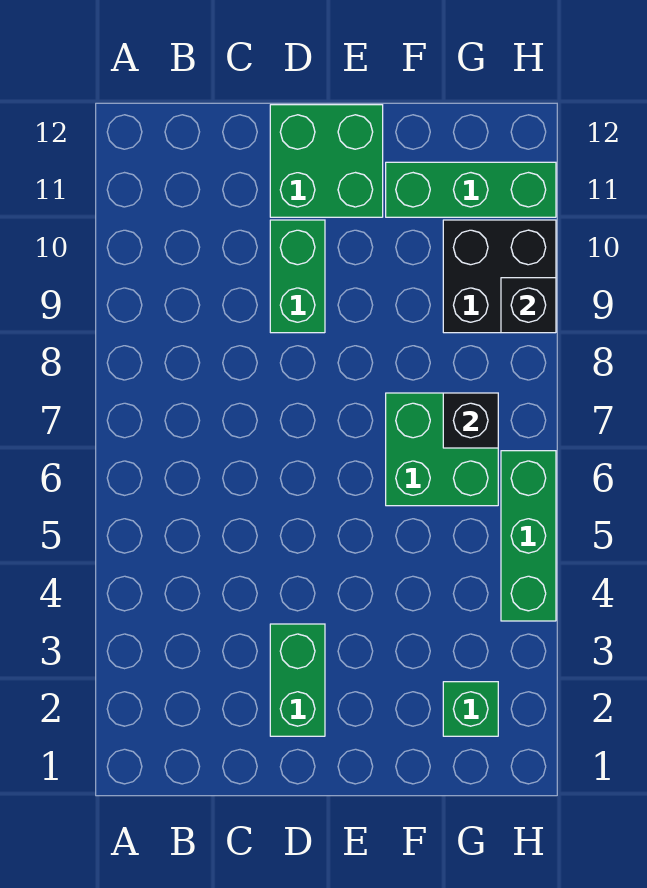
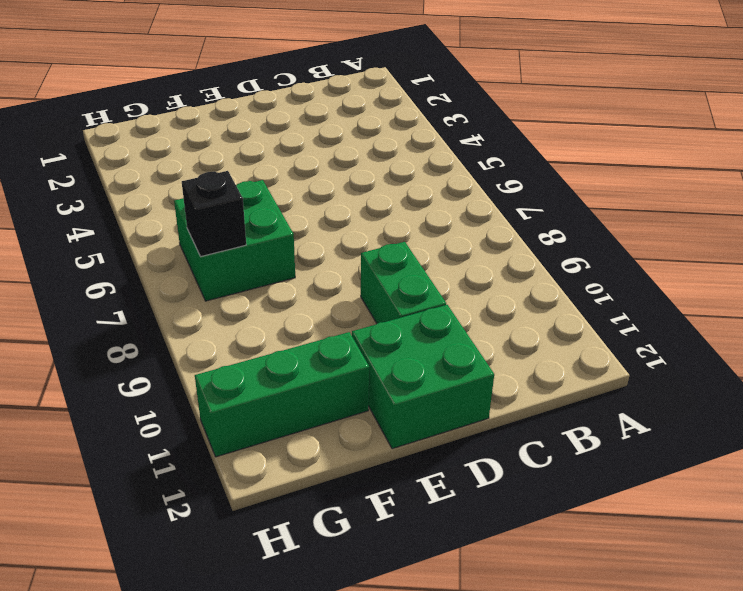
none -> green brick D2:D3 level 1
none -> green brick G2 level 1

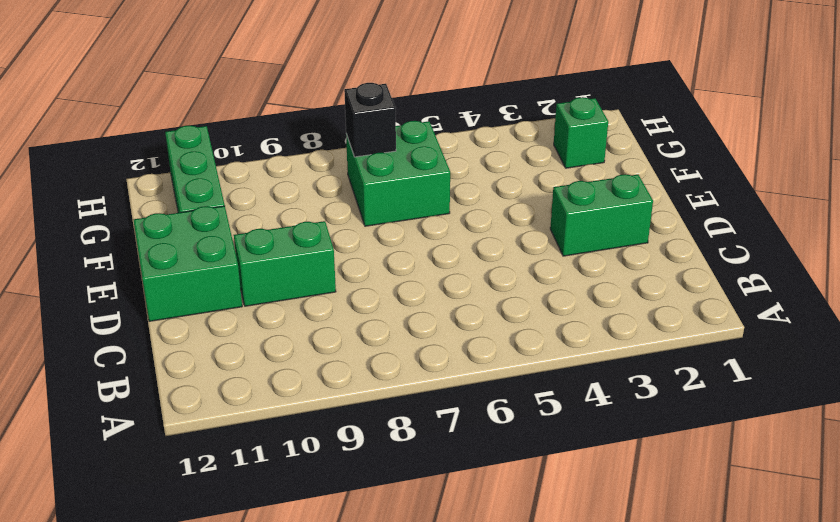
none -> black brick G9:H10 level 1
none -> green brick H4:H6 level 1

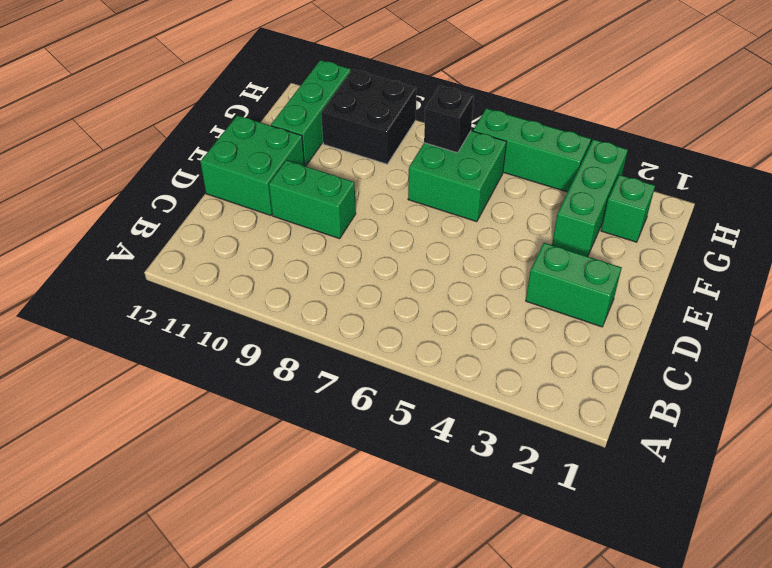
green brick F3:H3 level 1 -> none
none -> black brick H9 level 2

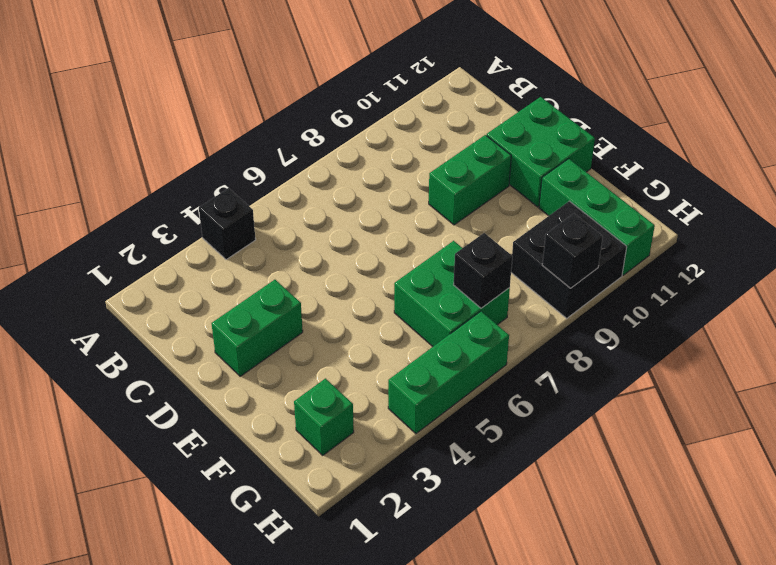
black brick A4 level 1 -> none

